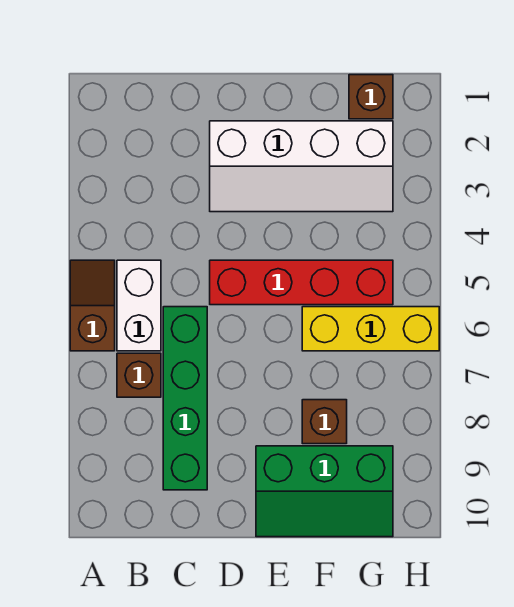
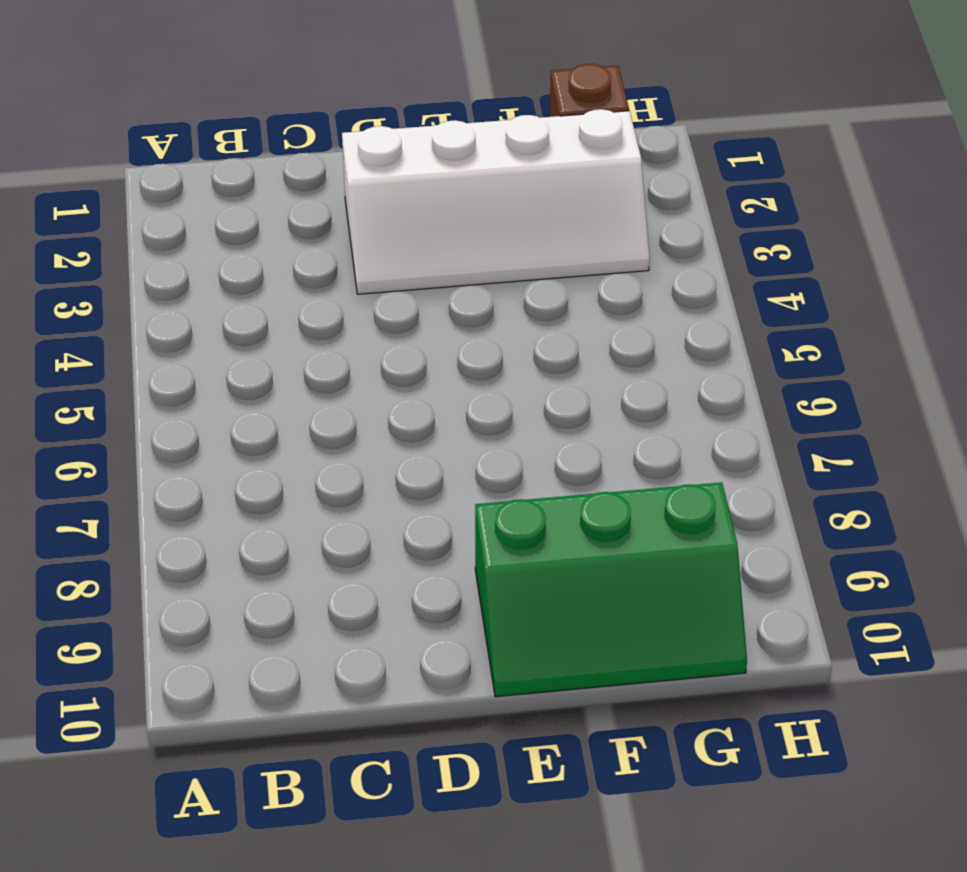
none -> brown slope A5:A6 level 1 top 6
none -> white brick B5:B6 level 1

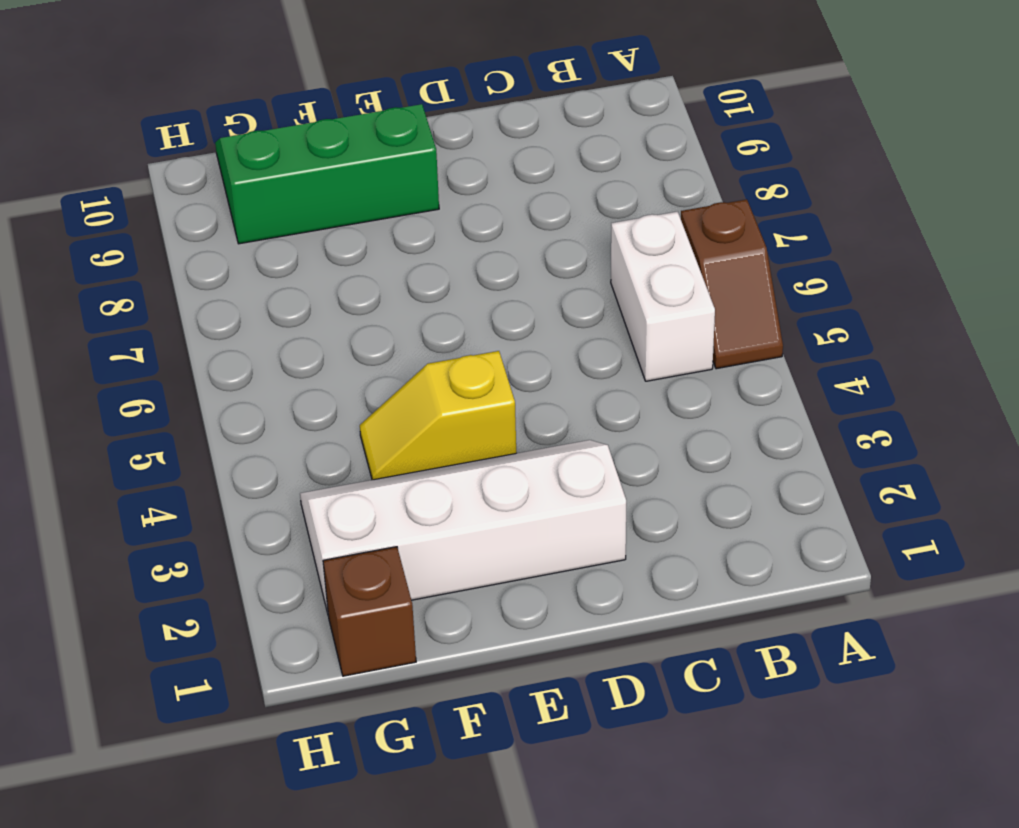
yellow slope E4:F4 level 1 top E -> none
none -> brown brick B7 level 1
none -> green brick C6:C9 level 1

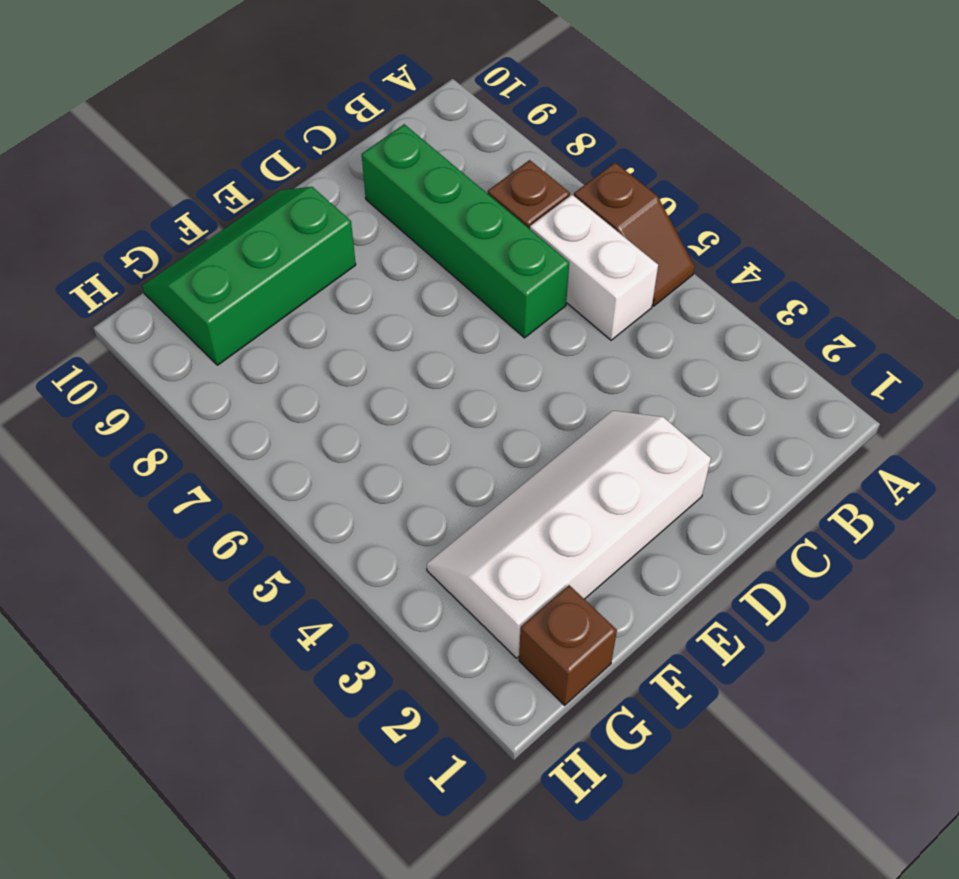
none -> red brick D5:G5 level 1
none -> yellow brick F6:H6 level 1

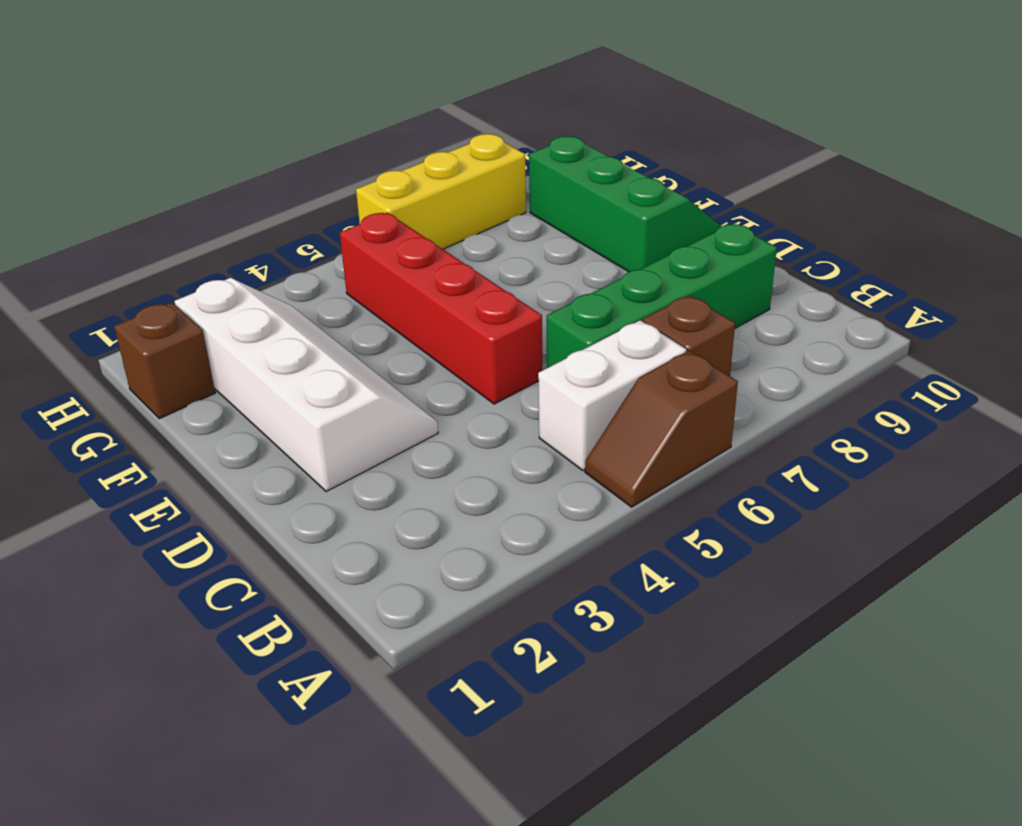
yellow brick H6:H8 level 1 -> yellow brick F6:H6 level 1
none -> brown brick F8 level 1

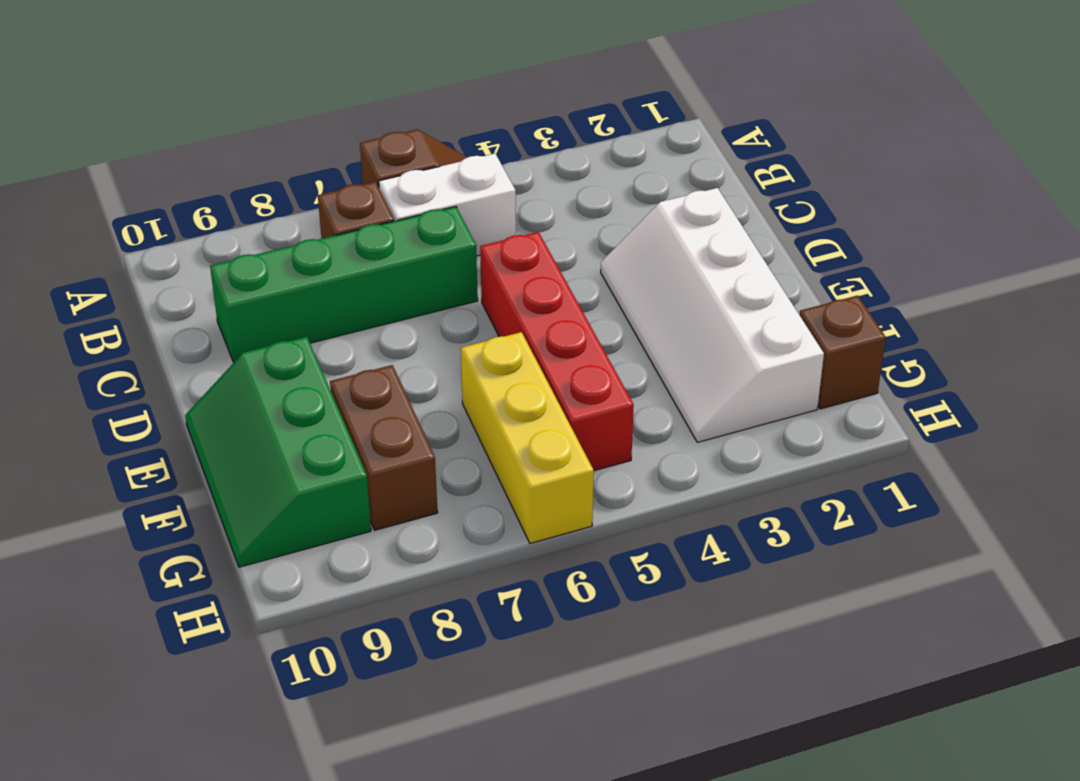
brown brick F8:G8 level 1 -> brown brick F8 level 1

